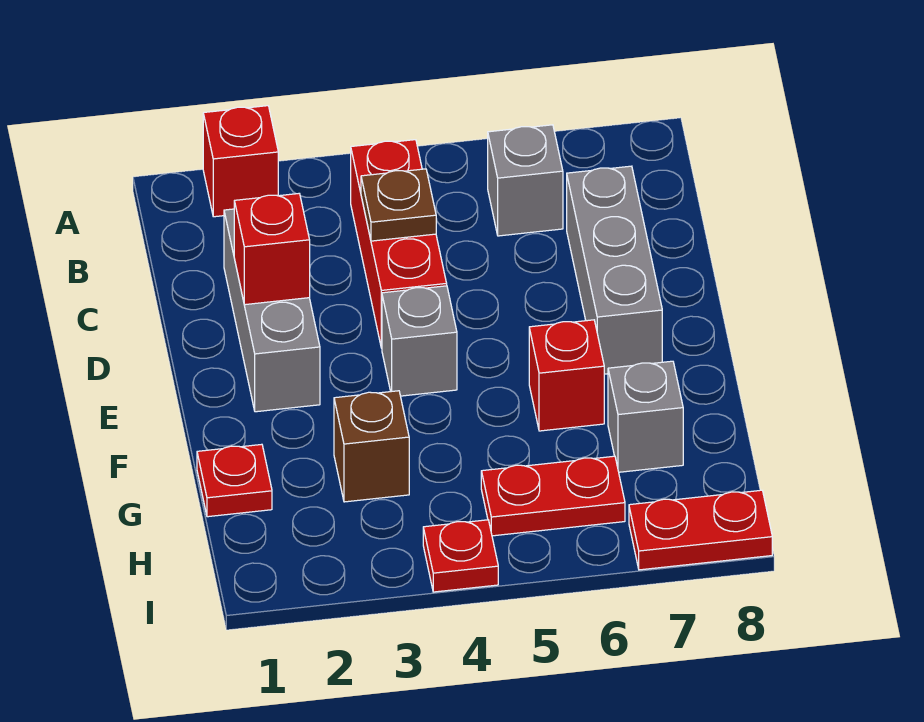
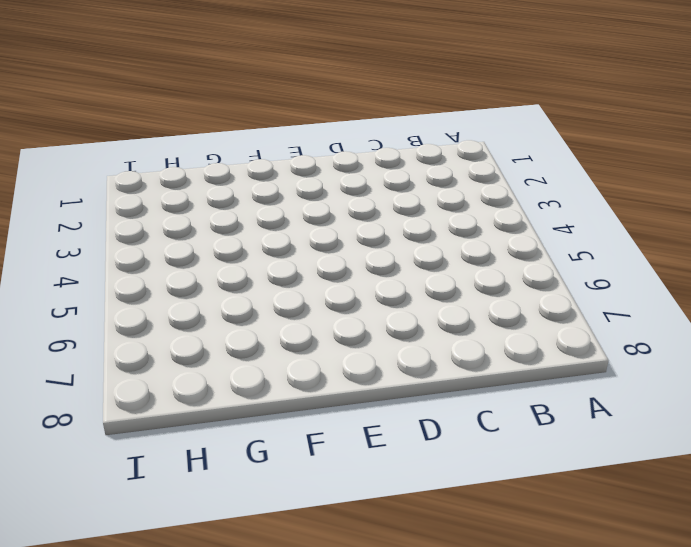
none -> red brick A2 level 1
none -> red brick B4:D4 level 1
none -> grey brick B6 level 1

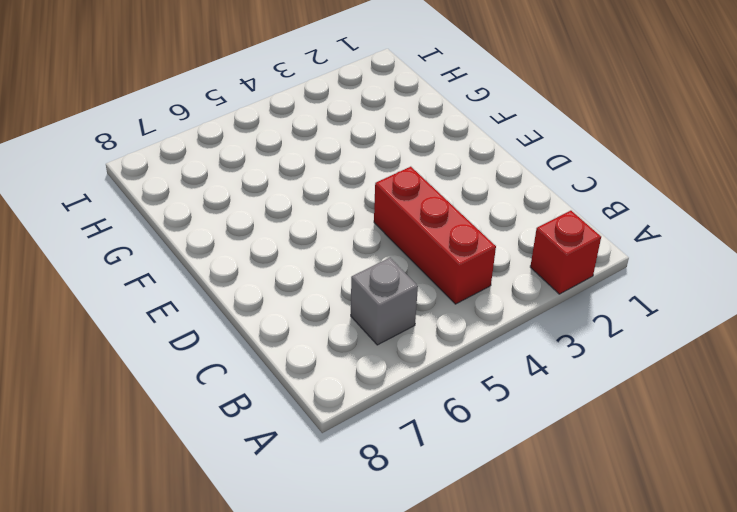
none -> grey brick C2:E2 level 1
none -> grey brick C7:E7 level 1
none -> grey brick E4 level 1

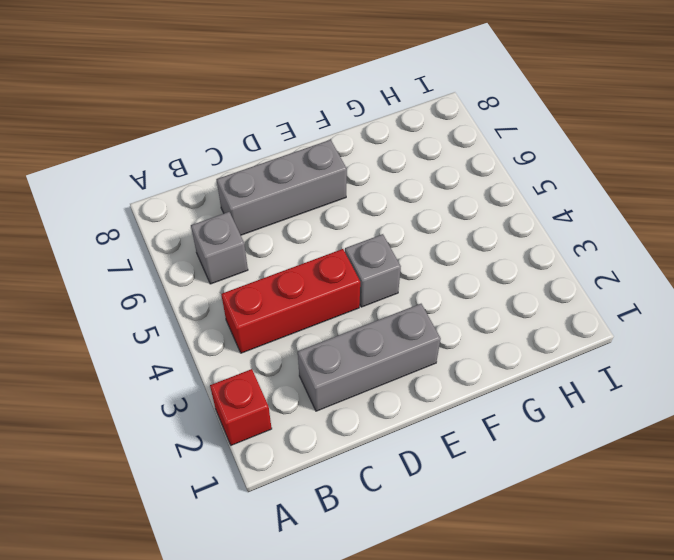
none -> red brick F6 level 1
none -> red plate G1 level 1
none -> brown brick G3 level 1

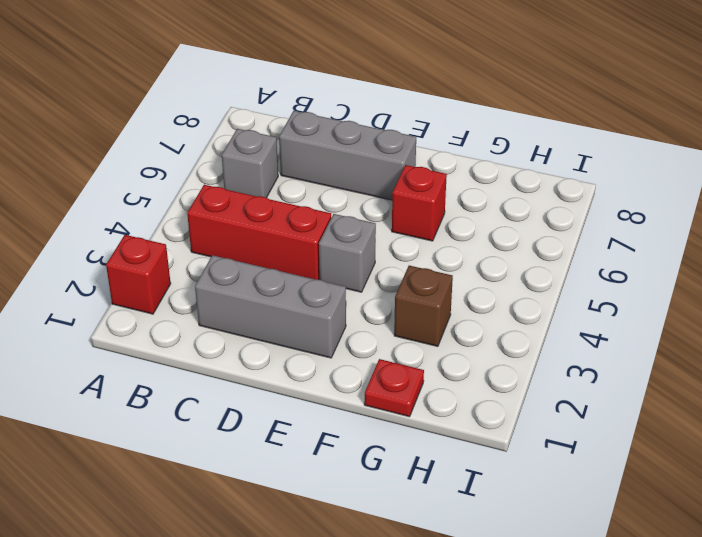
none -> grey brick G7 level 1
none -> red plate H5:H6 level 1
none -> red plate I4 level 1

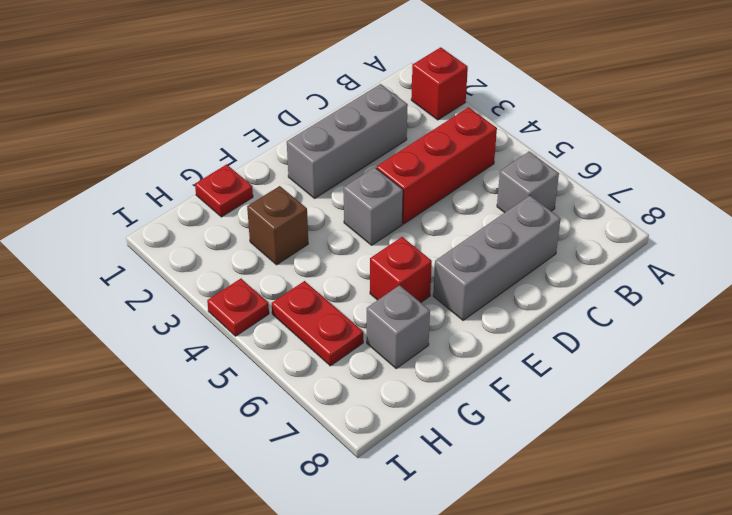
none -> red plate I7:I8 level 1
none -> brown plate C4 level 2
none -> red brick D2 level 2

